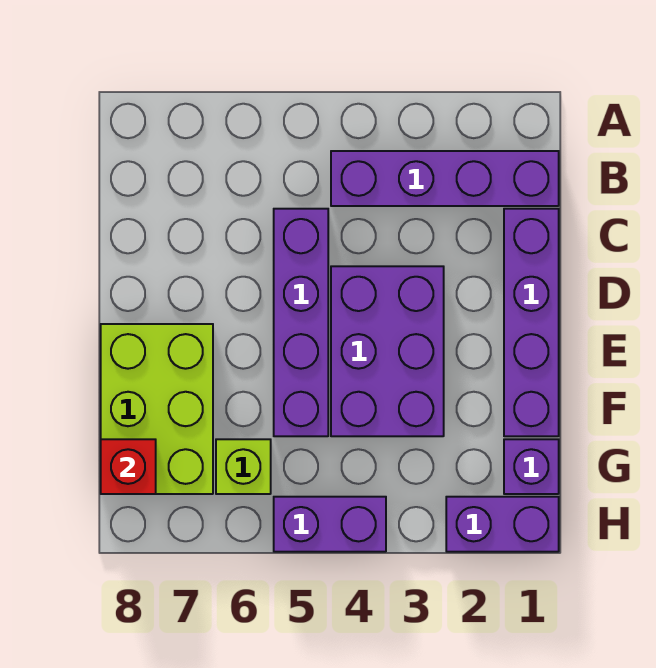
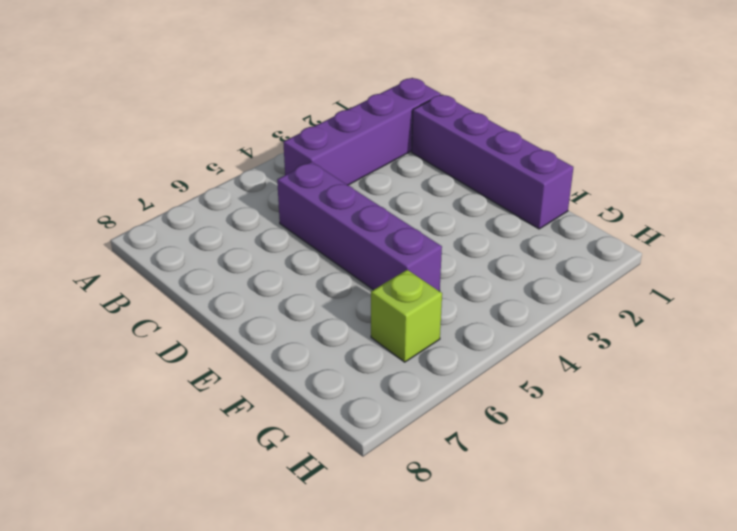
none -> purple brick D3:F4 level 1
none -> lime brick E7:G8 level 1

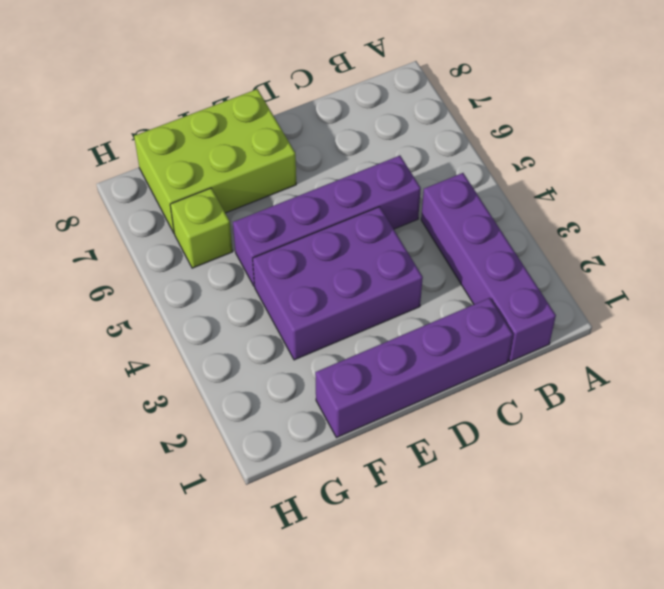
none -> purple brick G1 level 1
none -> purple brick H1:H2 level 1

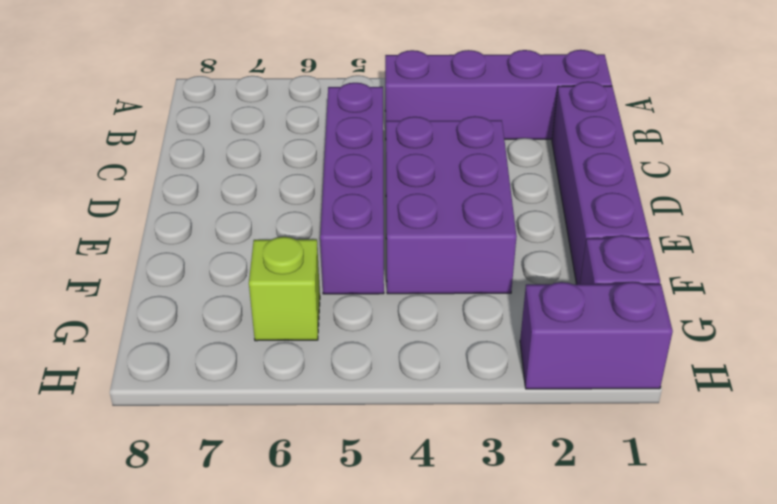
none -> lime brick E7:G8 level 1
none -> purple brick H4:H5 level 1

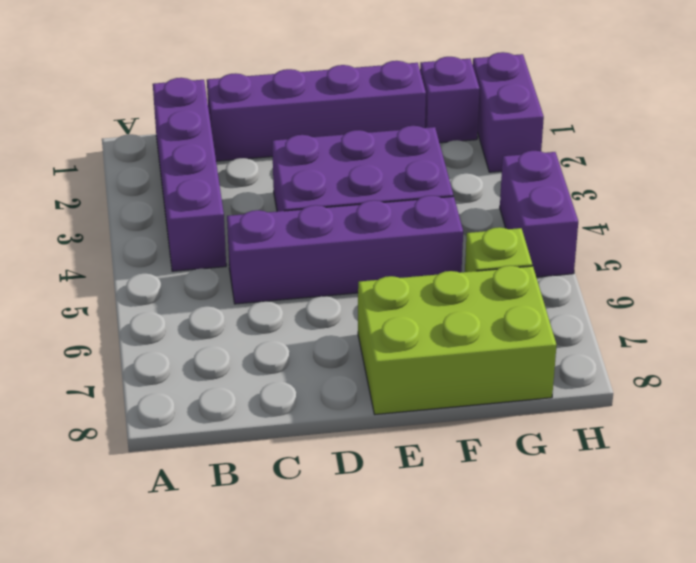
none -> red brick G8 level 2

